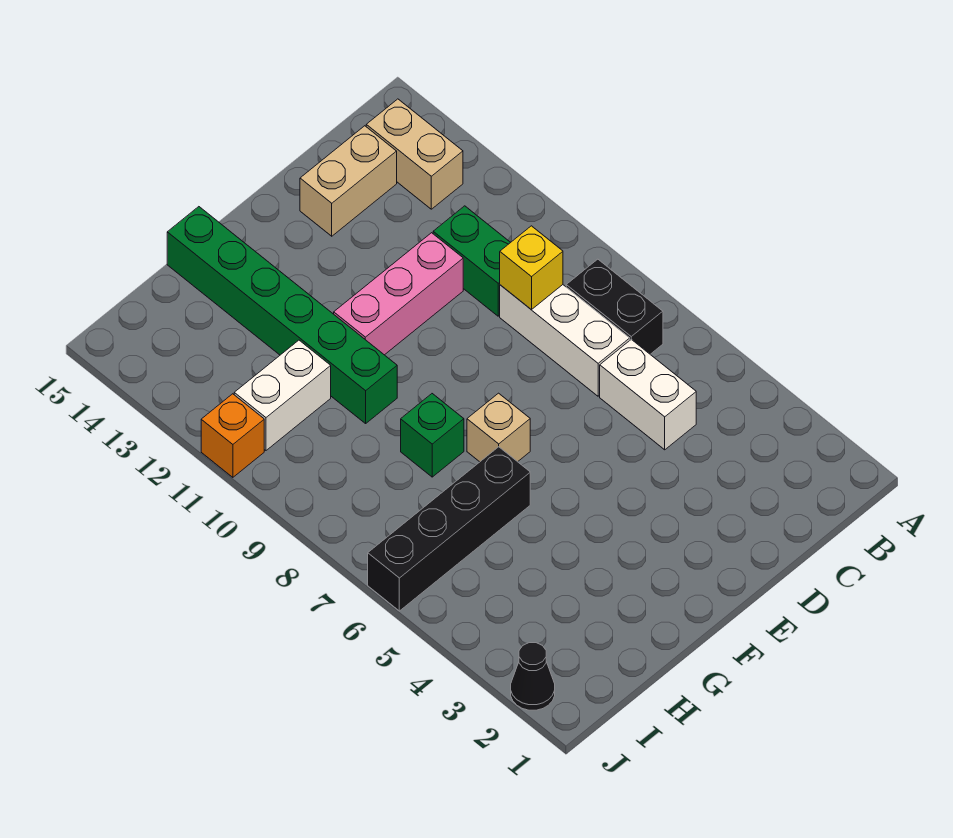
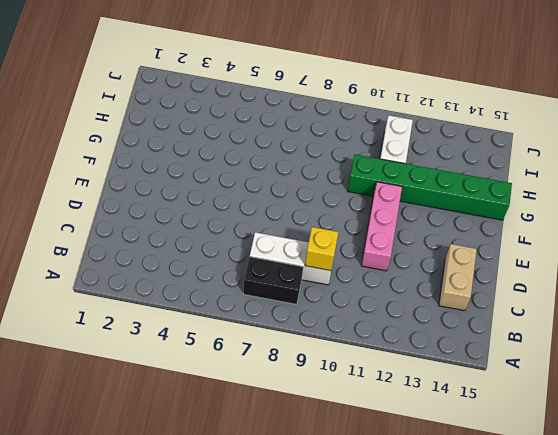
none -> tan brick B13:B14 level 1
none -> white brick C5:C6 level 1
none -> green brick C10:C11 level 1

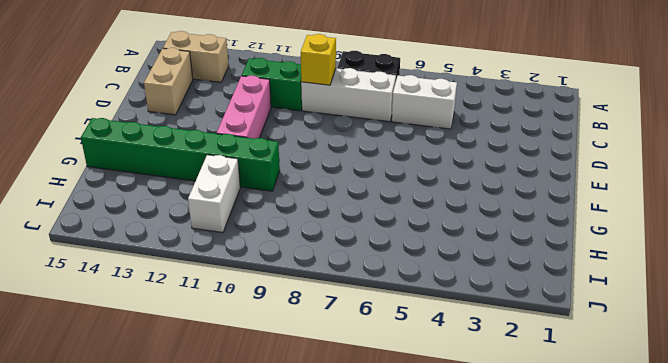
none -> tan brick F7 level 1
none -> black brick G6:J6 level 1
none -> green brick G8 level 1

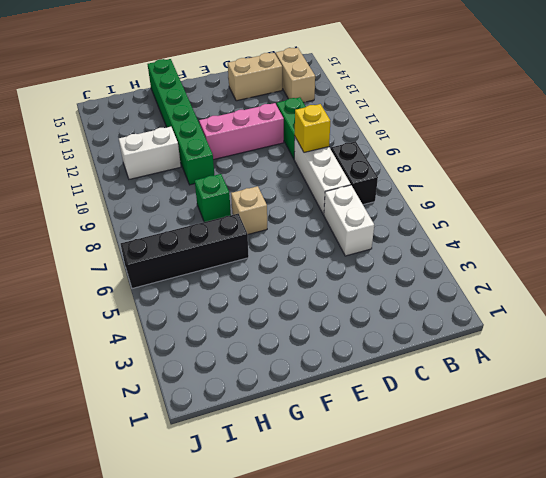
none -> black cone J2 level 1
none -> orange brick J11 level 1

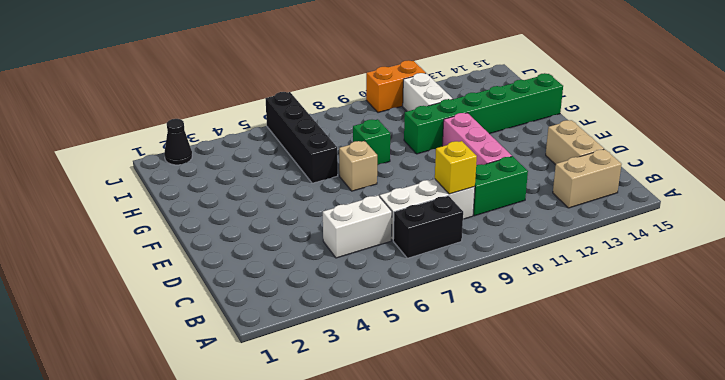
orange brick J10:J11 level 1 -> orange brick J11 level 1

